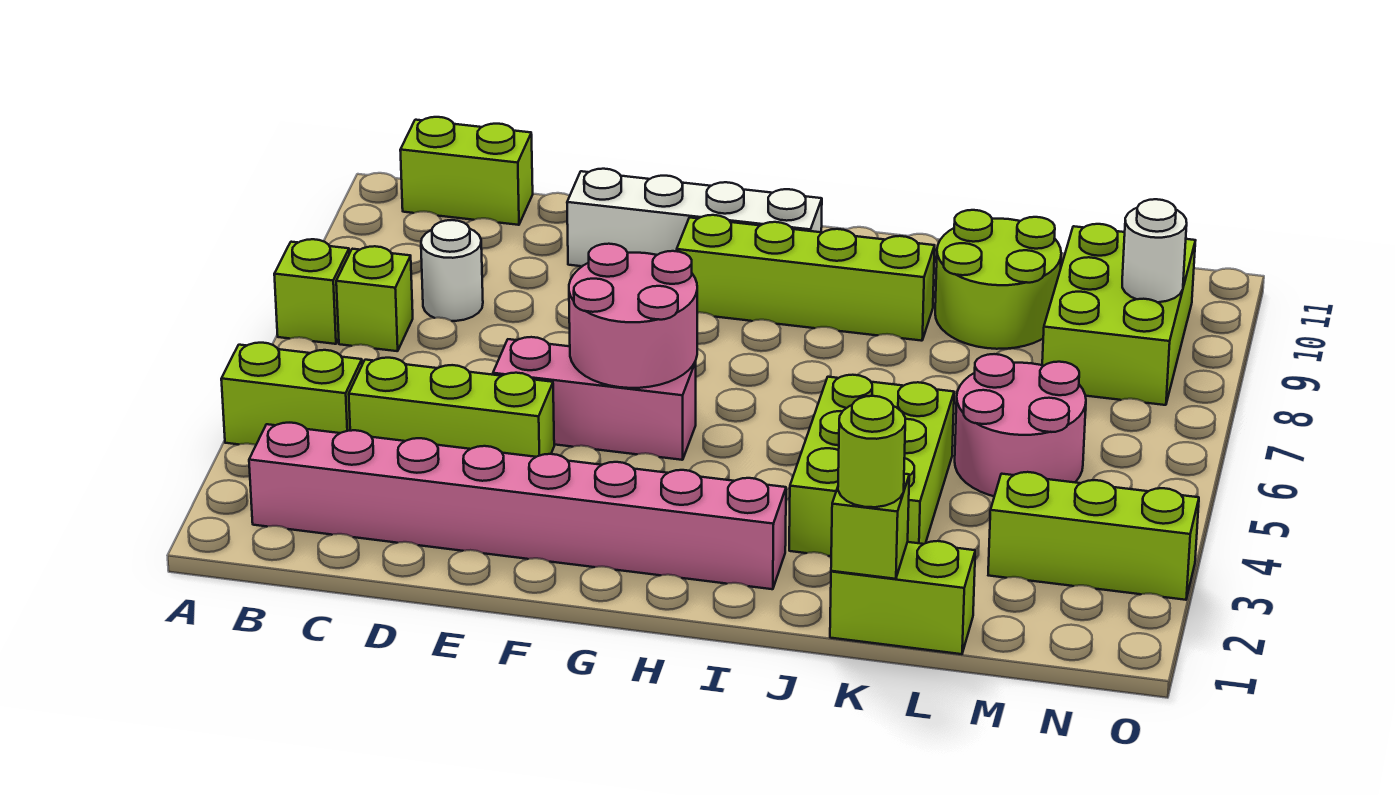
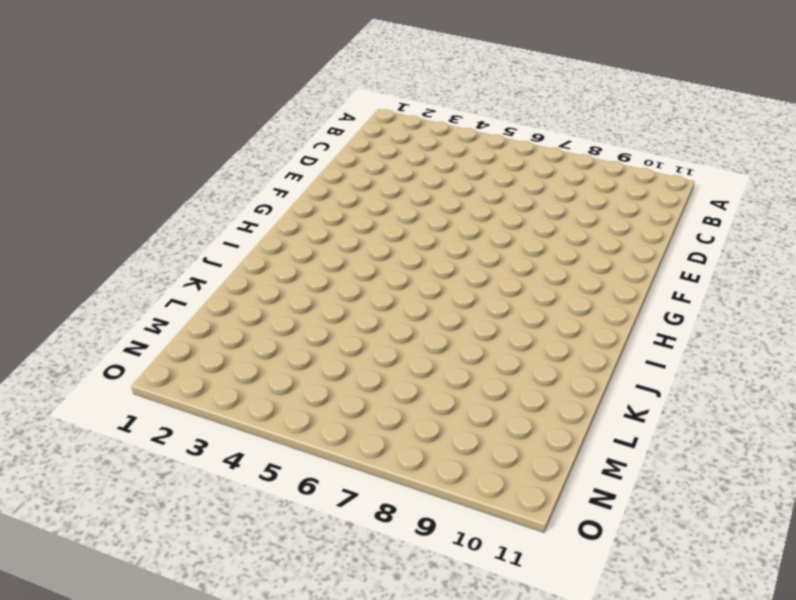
none -> lime brick A4:B4 level 1
none -> lime brick A7 level 1
none -> pink brick B2:I2 level 1

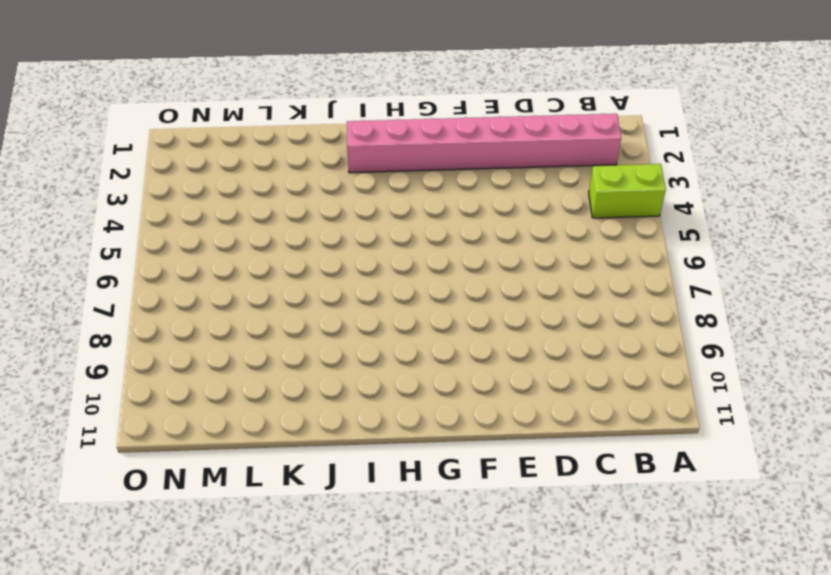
none -> lime brick A7 level 1
none -> lime brick B7 level 1
none -> lime brick B11:C11 level 1

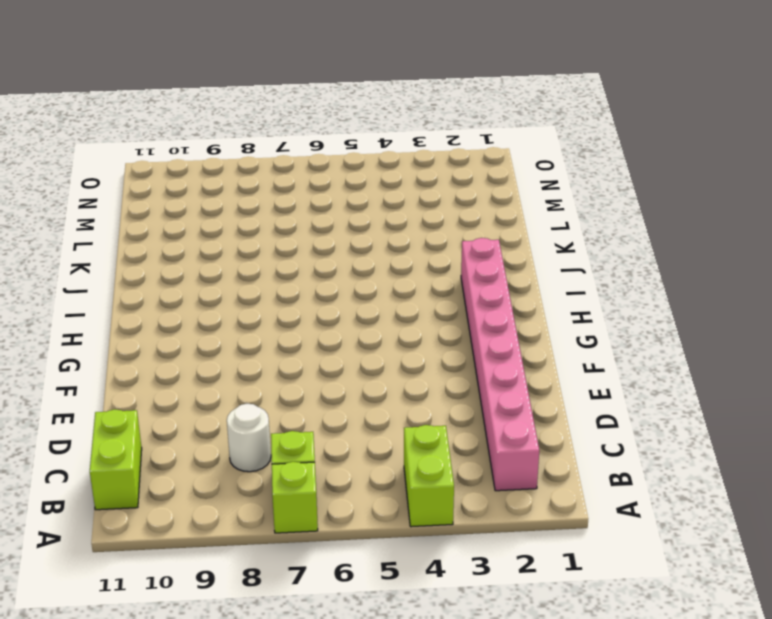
none -> lime brick C4:E4 level 1
none -> pink brick E5:G5 level 1
none -> white brick E10:H10 level 1

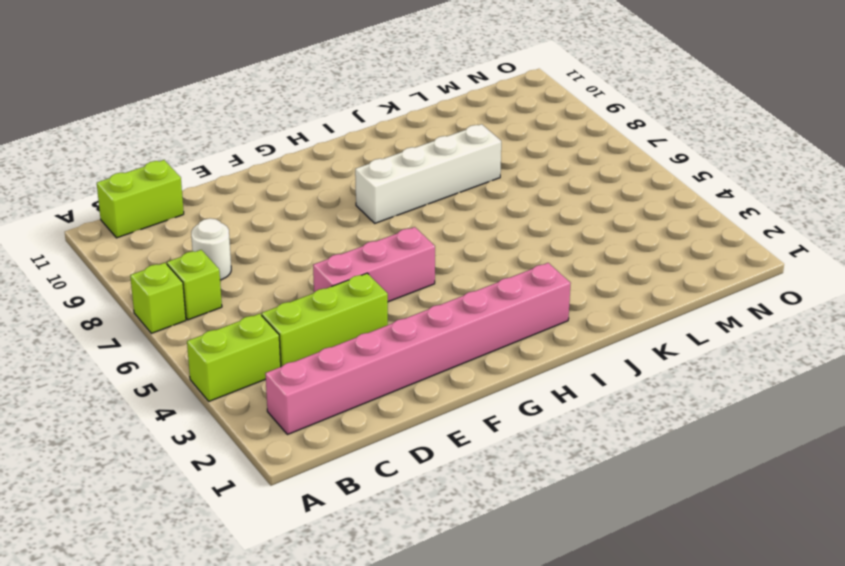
white brick H8:K8 level 1 -> white brick E10:H10 level 1
none -> lime brick G9:J9 level 1
none -> lime brick J3:K5 level 1
none -> lime brick K1:L1 level 1

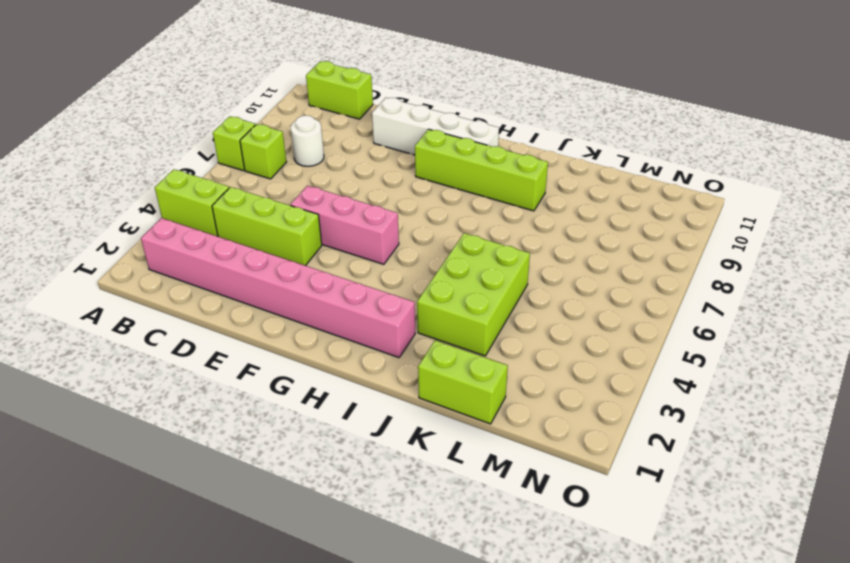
none -> lime round brick K9:L10 level 1
none -> pink round brick L5:M6 level 1
none -> lime brick M3:O3 level 1

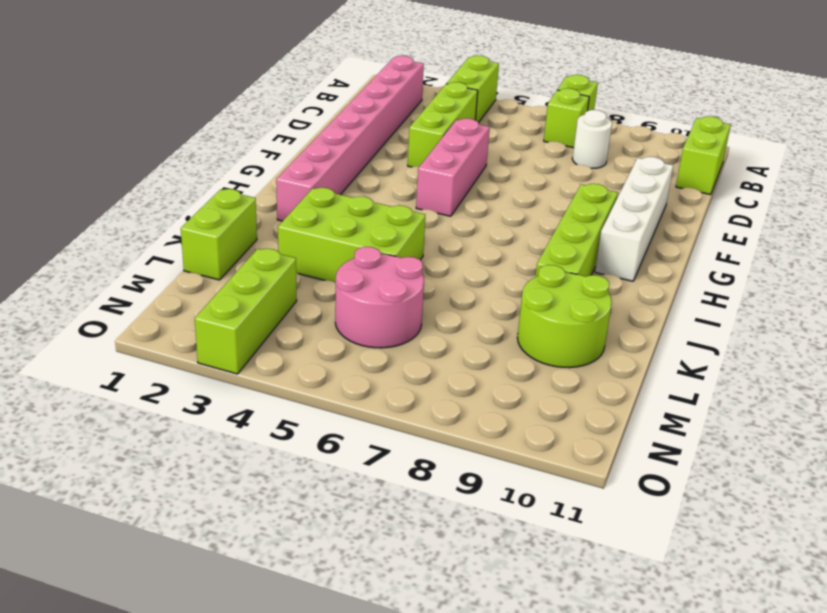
none -> lime brick M8:N10 level 1
none -> pink round brick F5:G6 level 2
none -> lime brick K1 level 2

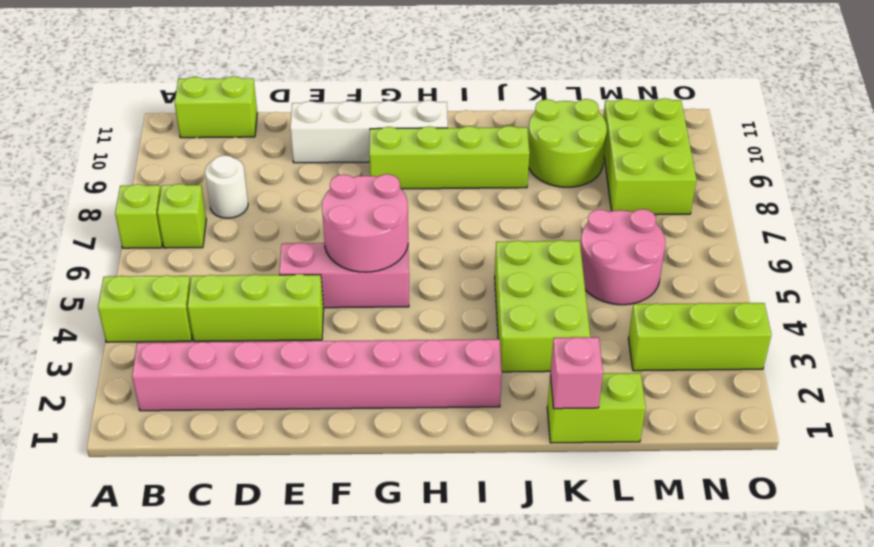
pink brick K1 level 2 -> lime brick K1 level 2
none -> white round brick N9 level 2
none -> lime round brick K1 level 3

